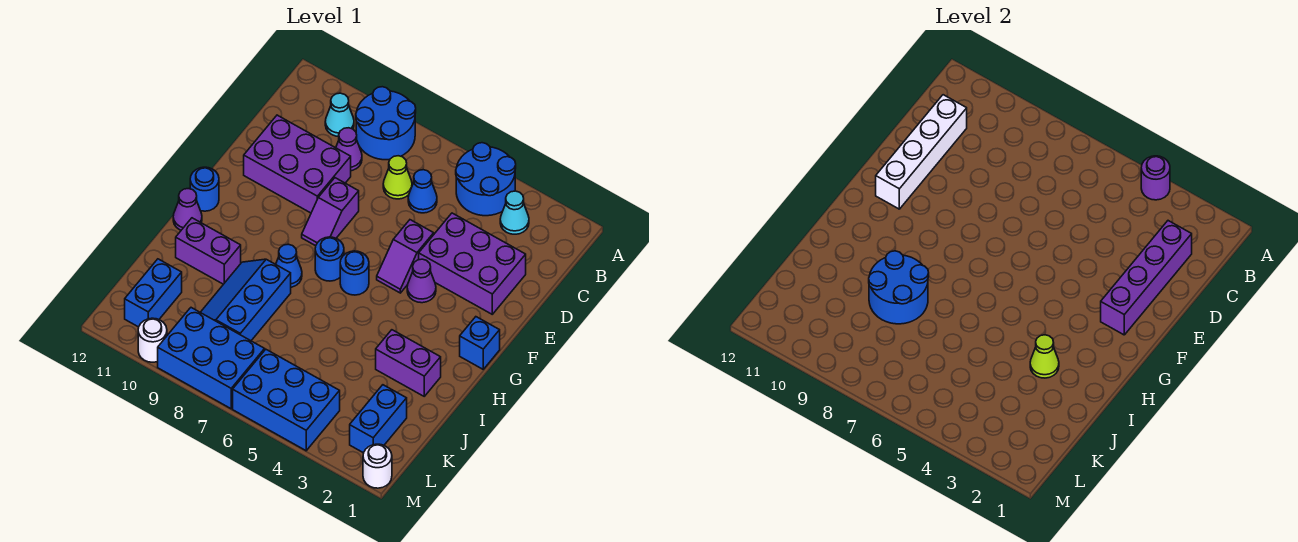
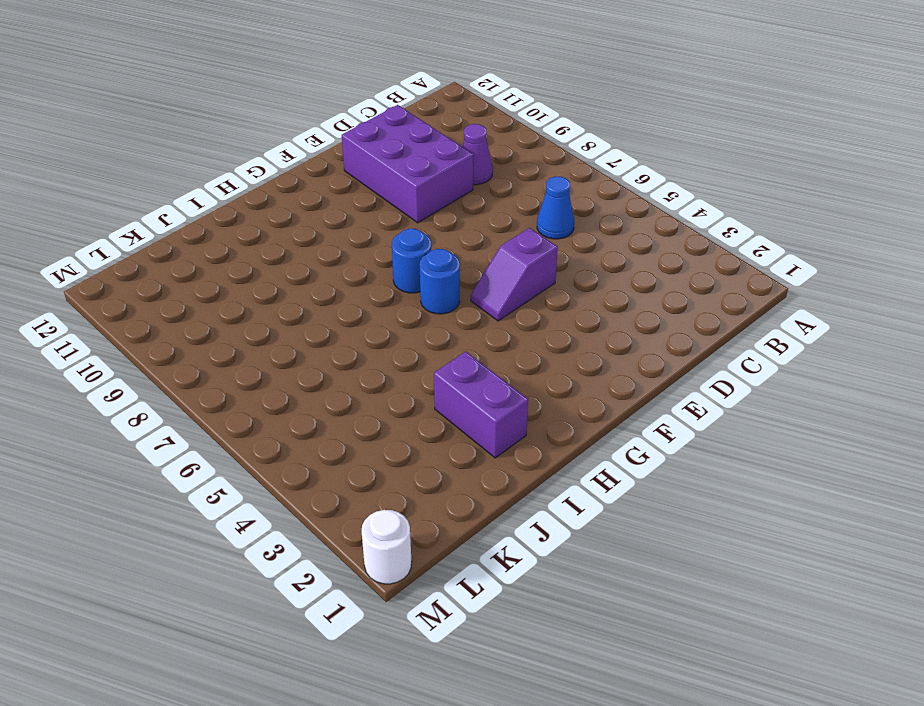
none -> blue round brick A4:B5 level 1
none -> blue round brick A8:B9 level 1
none -> cyan cone B3 level 1
none -> cyan cone B10 level 1

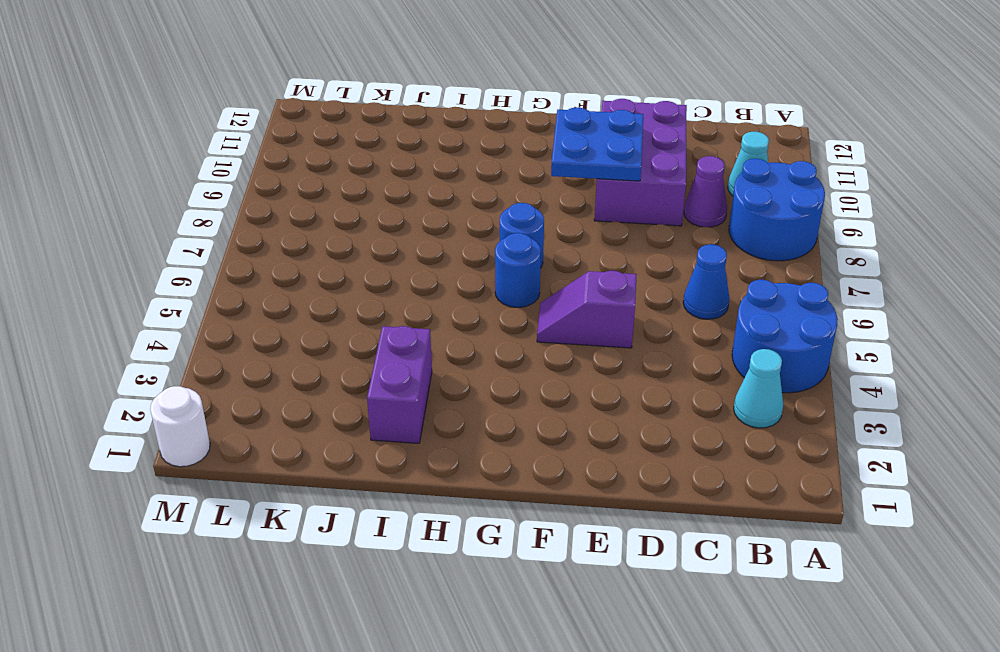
blue plate E9:F10 level 2 -> none
none -> lime cone C7 level 1
none -> purple brick D2:E4 level 1
none -> purple slope E8:F8 level 1 top E
none -> purple cone F4 level 1

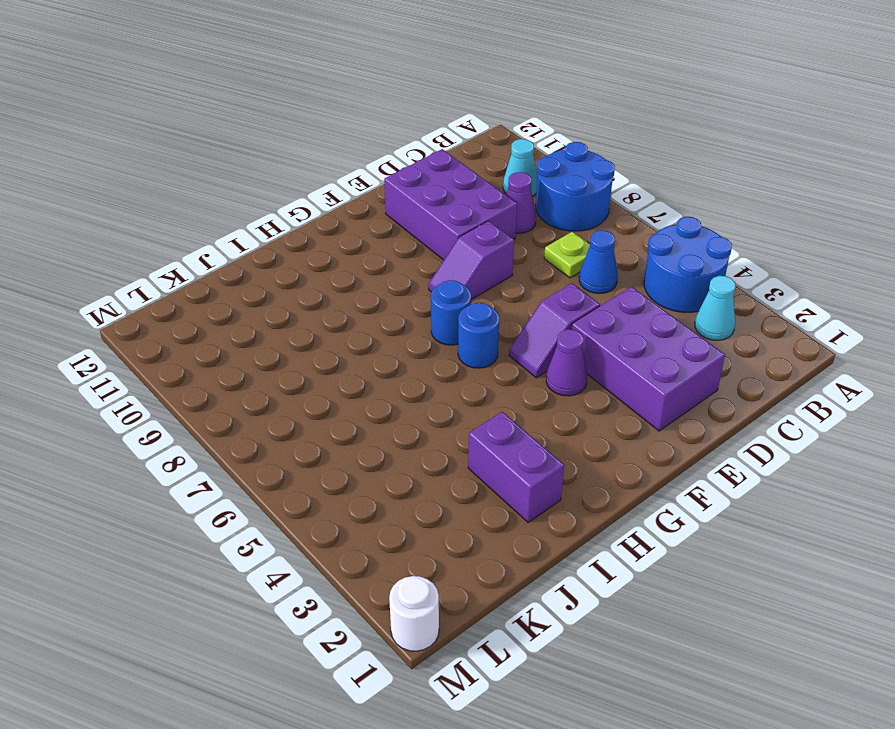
lime plate C7 level 1 -> lime cone C7 level 1
none -> blue brick G1 level 1
none -> blue round brick G12 level 1
none -> blue cone H8 level 1
none -> purple cone H12 level 1

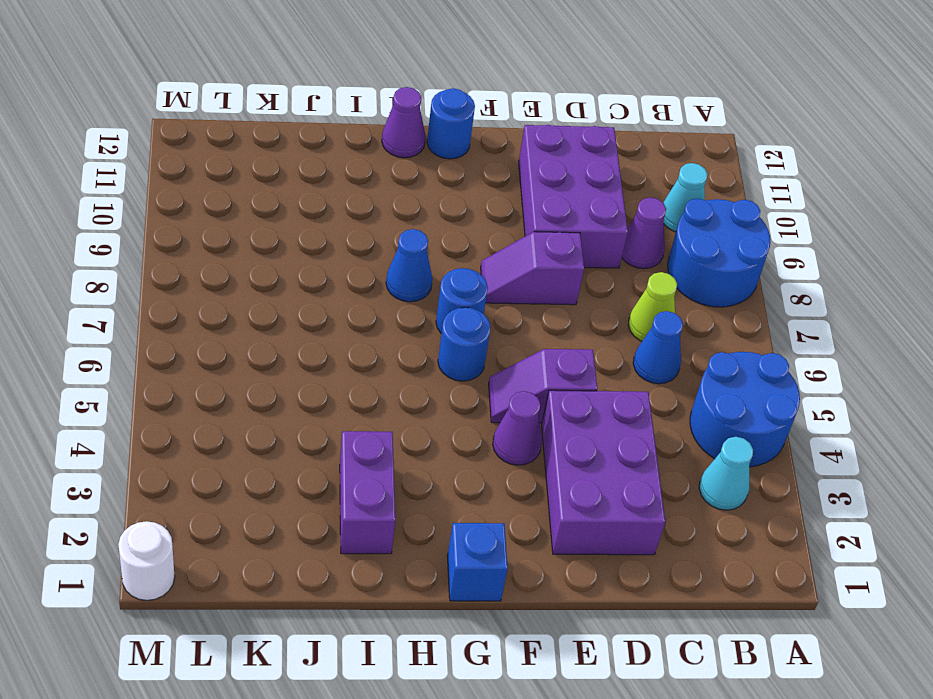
none -> blue slope I8:K9 level 1 top 8
none -> purple brick I10:I11 level 1
none -> blue brick K2:L2 level 1
none -> blue brick K11:L11 level 1

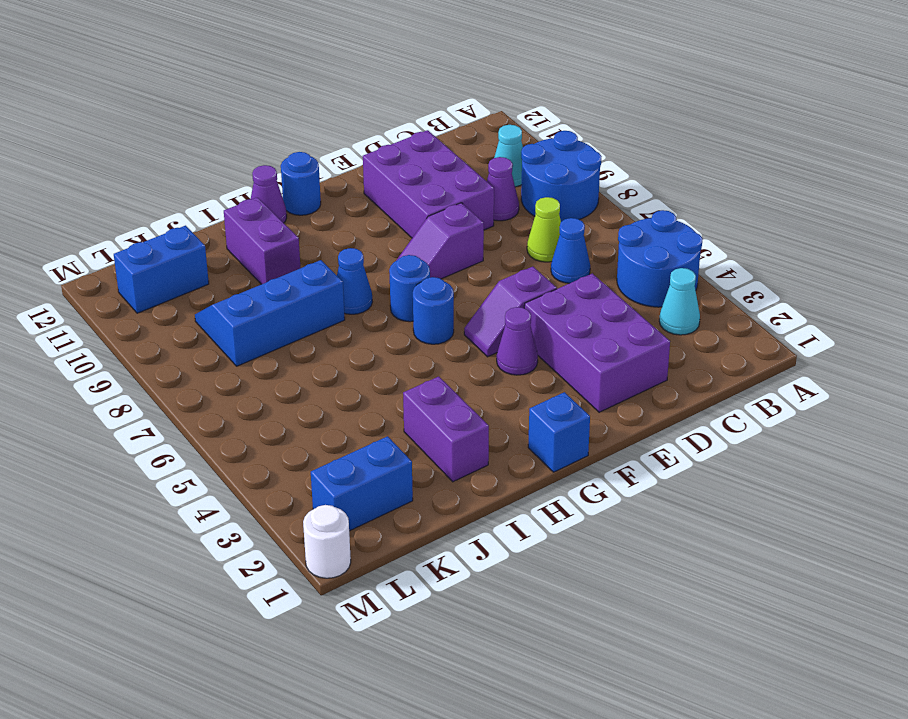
none -> blue brick L4:M6 level 1
none -> blue brick L7:M9 level 1
none -> white round brick M10 level 1
none -> purple round brick A4 level 2

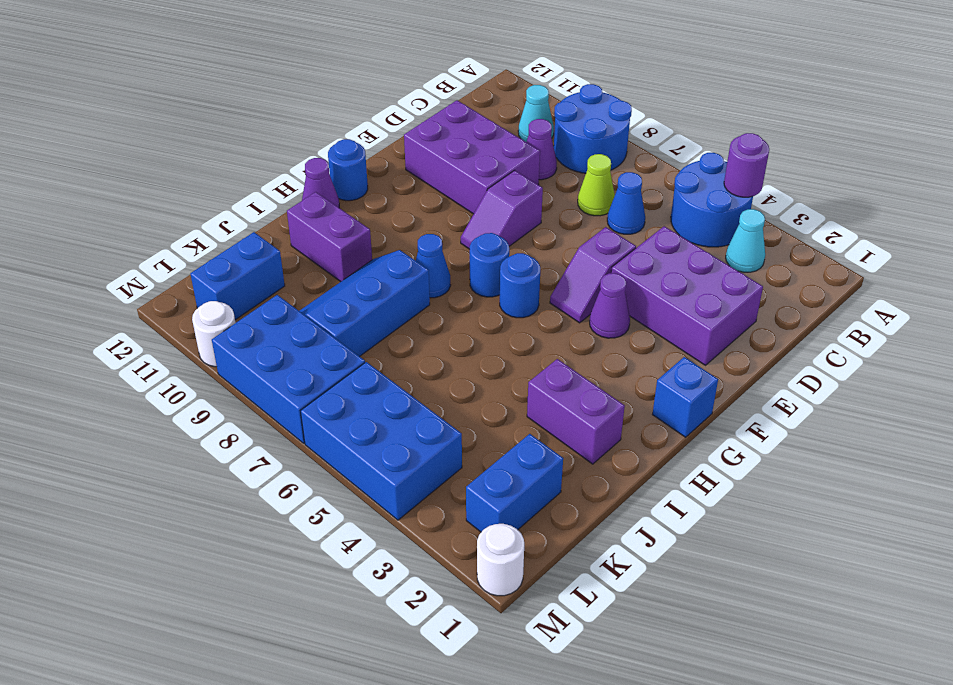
none -> purple brick C2:F2 level 2
none -> white brick C11:F11 level 2
none -> lime cone I3 level 2
none -> blue round brick I8:J9 level 2

